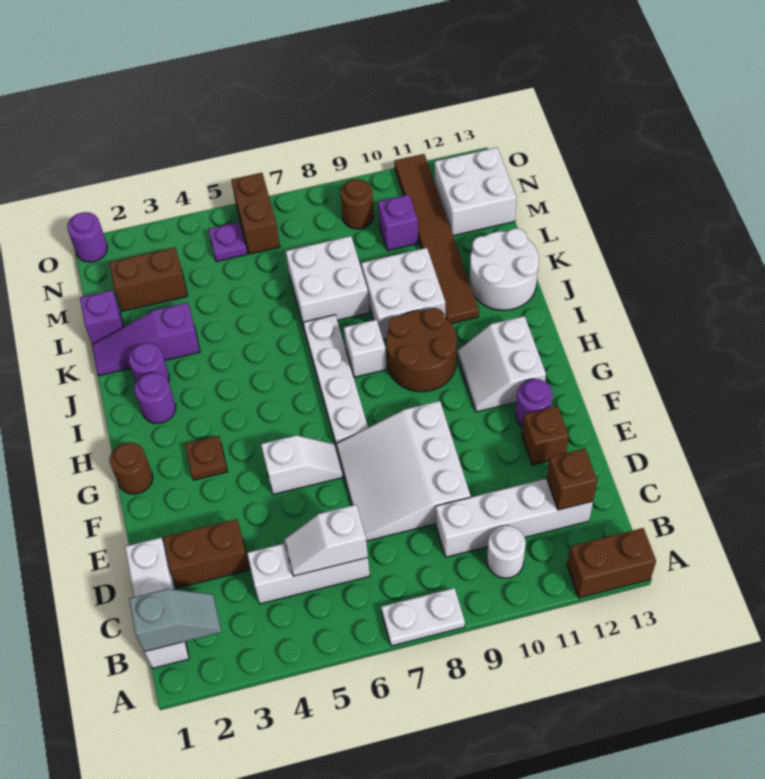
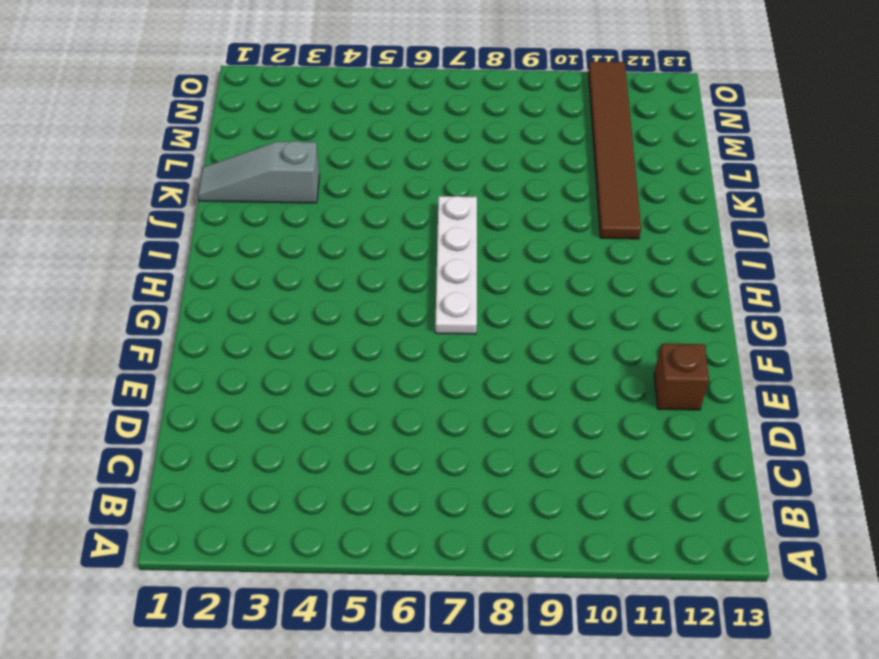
grey slope K1:K3 level 1 top 3 -> purple slope K1:K3 level 1 top 3
none -> white plate A7:A8 level 1
none -> brown brick A12:A13 level 1
none -> white brick B1:D1 level 1
none -> white round brick B10 level 1

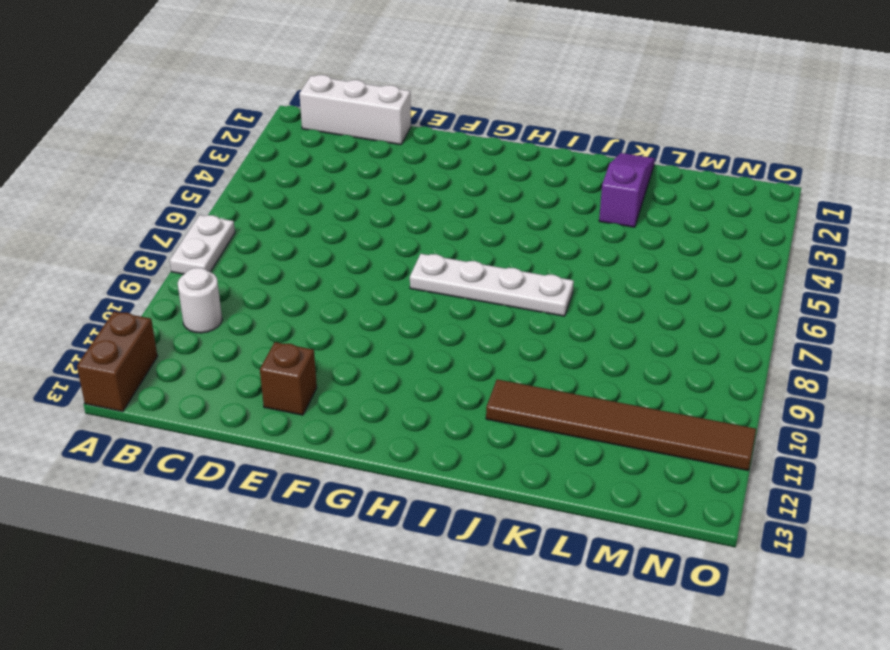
none -> white brick C4:C6 level 1
none -> white brick C9:C12 level 1
none -> brown brick D2:D3 level 1
none -> white slope D7:F9 level 1 top 9

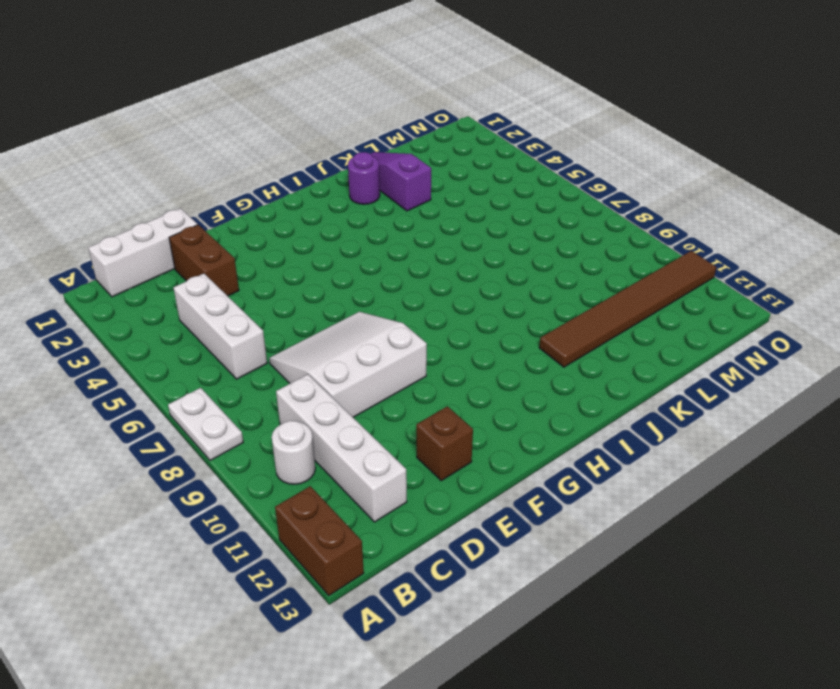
none -> white slope F5:F6 level 1 top 5
none -> purple round brick F12 level 1
none -> brown round brick G1 level 1
none -> brown plate G3 level 1

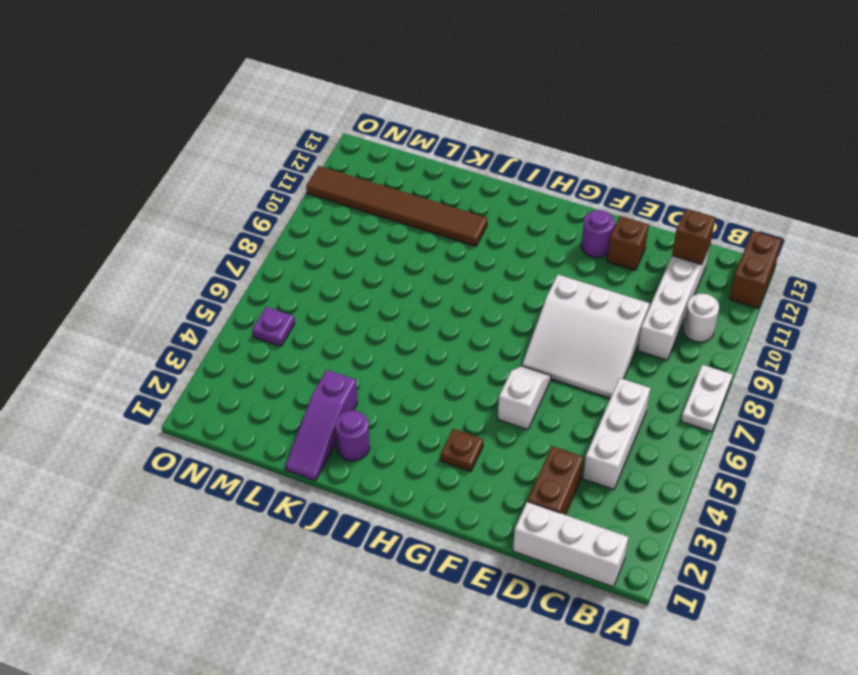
none -> brown round brick G1 level 1
none -> white plate G7:J7 level 1
none -> white slope G11:H12 level 1 top 12
none -> brown round brick H9:I10 level 1

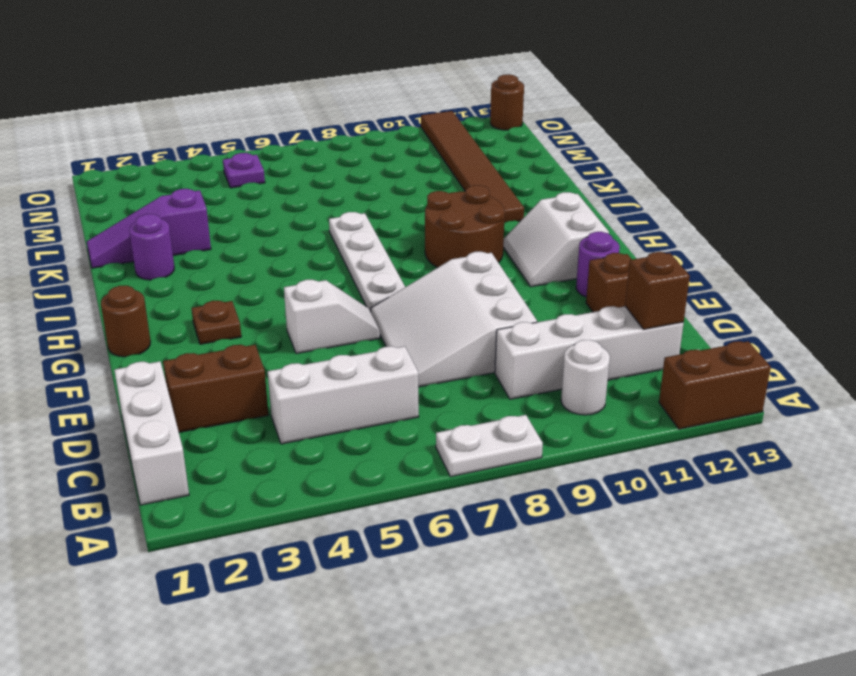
brown round brick O13 level 1 -> brown round brick N9 level 1
none -> purple round brick I2 level 1
none -> white brick I8 level 1
none -> white brick J9:K10 level 1
none -> white round brick J12:K13 level 1

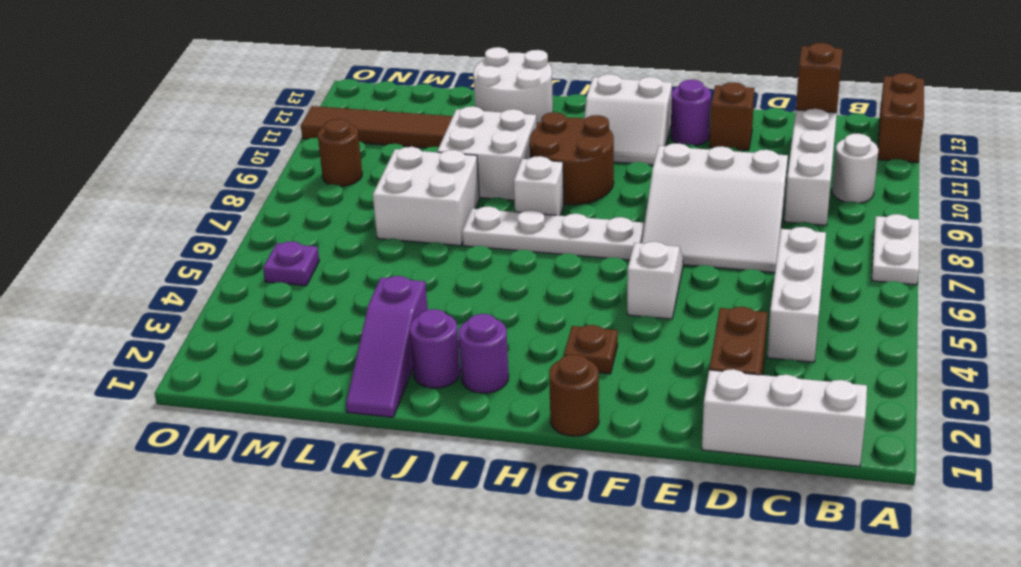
none -> purple brick L1 level 1
none -> brown brick M2:M3 level 1
none -> purple brick M10 level 1
none -> white brick M12:N13 level 1

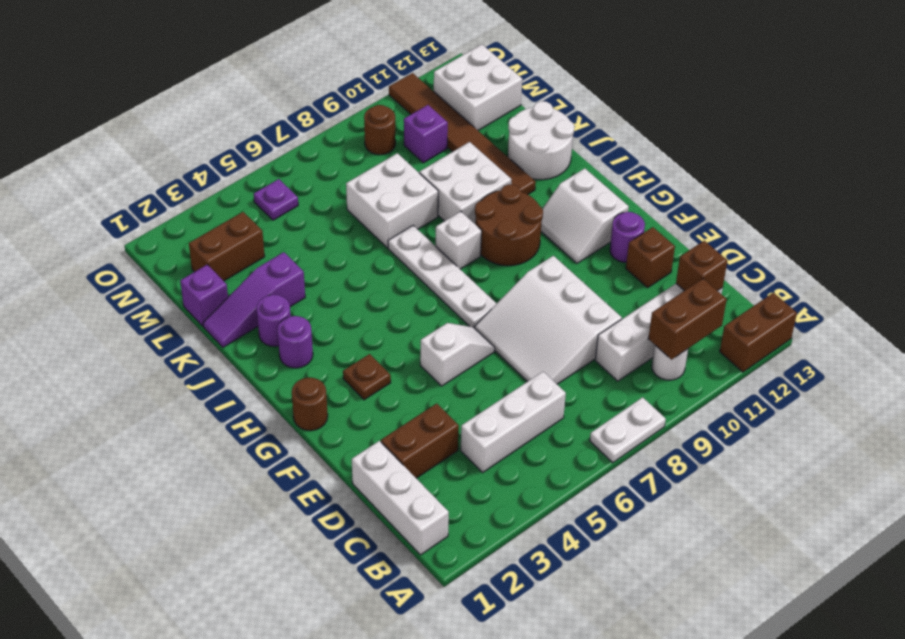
brown brick B10:B11 level 2 -> brown brick N6:O6 level 1
none -> purple round brick O1 level 1
none -> grey slope B1:B2 level 2 top 1
none -> white slope C5:C6 level 2 top 6

